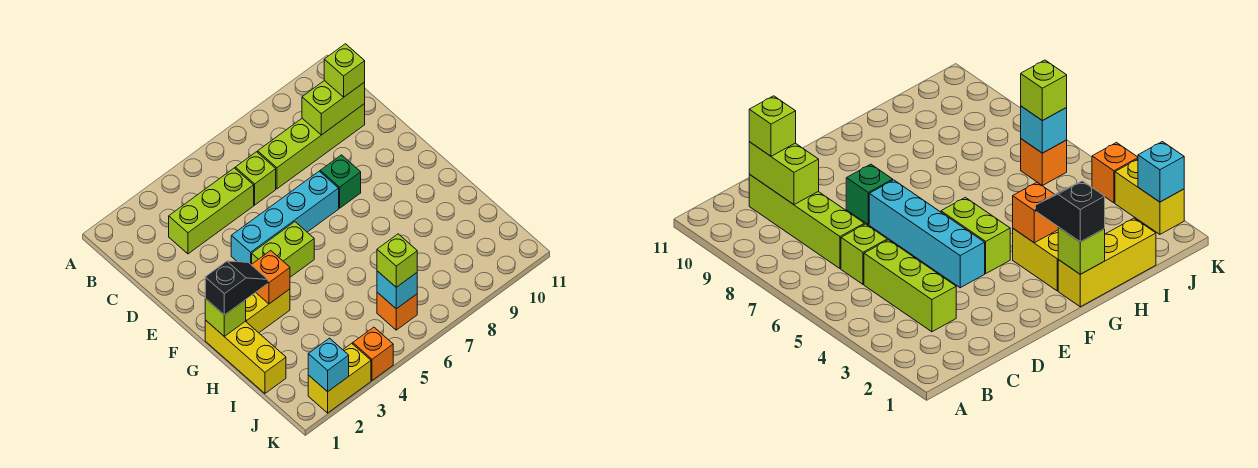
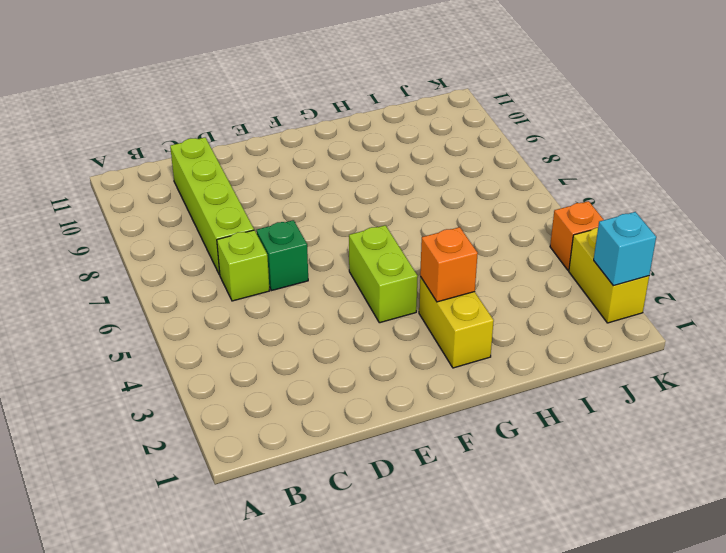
green brick D6 level 1 -> green brick E8 level 1
none -> lime brick C3:C5 level 1
none -> cyan brick E4:E7 level 1
none -> yellow brick G1:I1 level 1

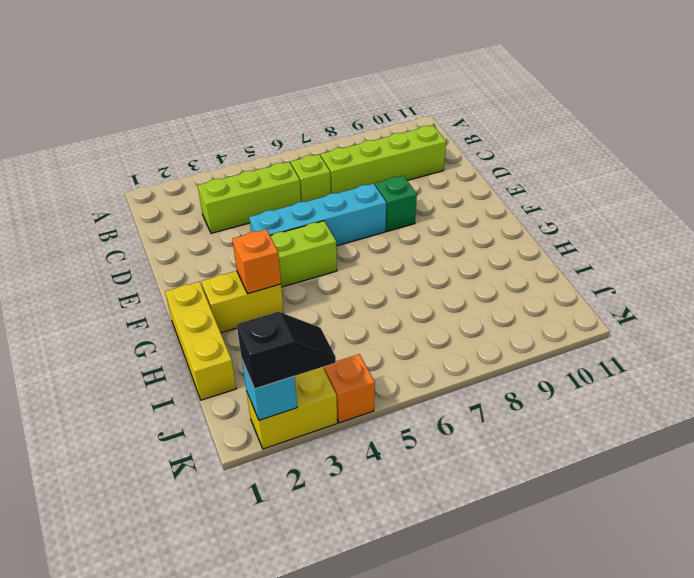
black slope K2:K3 level 3 top 2 -> black slope G1:G2 level 3 top 1
none -> orange brick J6 level 1
none -> lime brick C9:C10 level 2
none -> lime brick G1 level 2

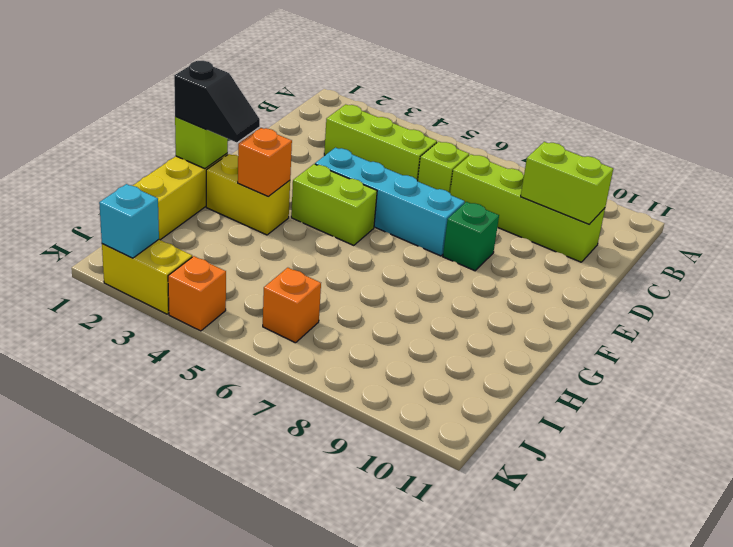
none -> cyan brick J6 level 2
none -> lime brick C10 level 3
none -> lime brick J6 level 3

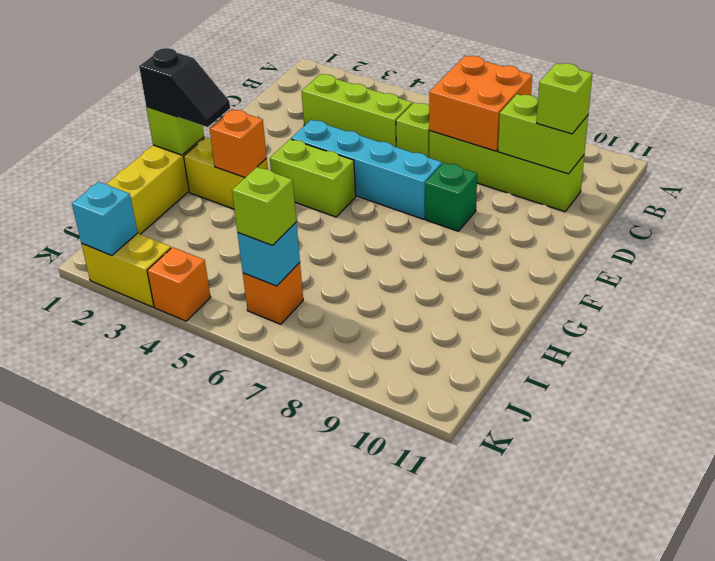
orange brick B7:C8 level 2 -> none

